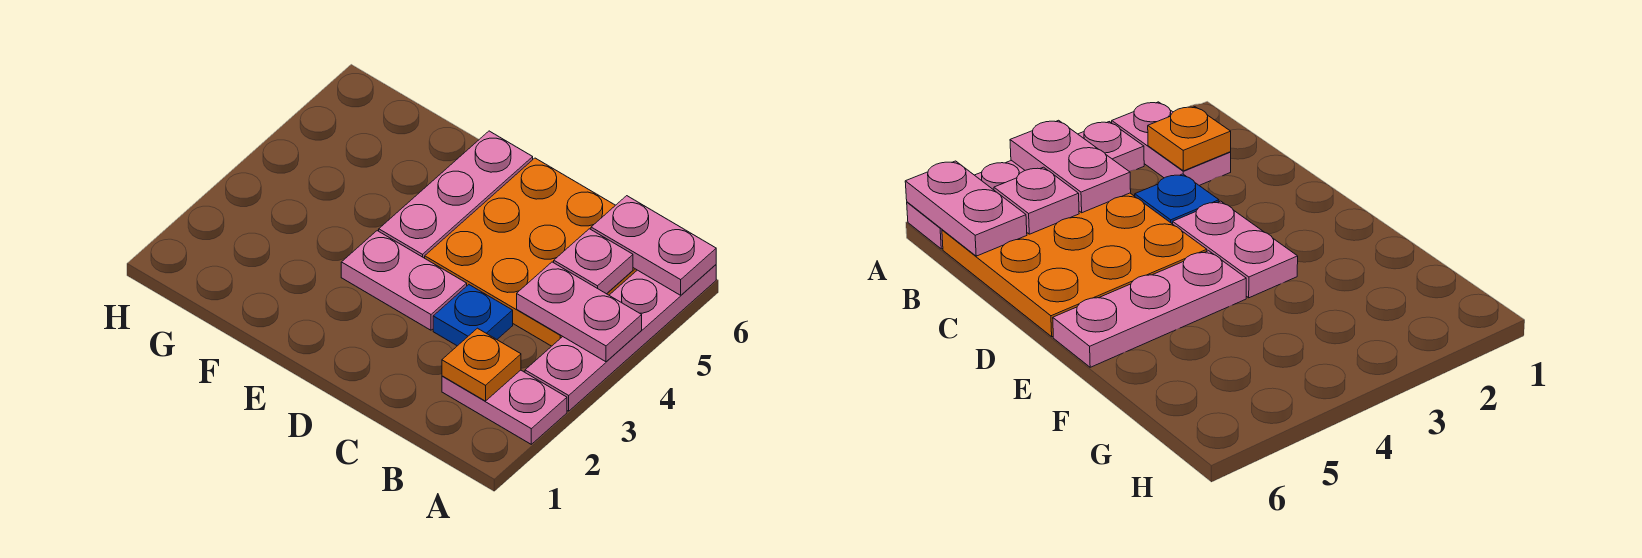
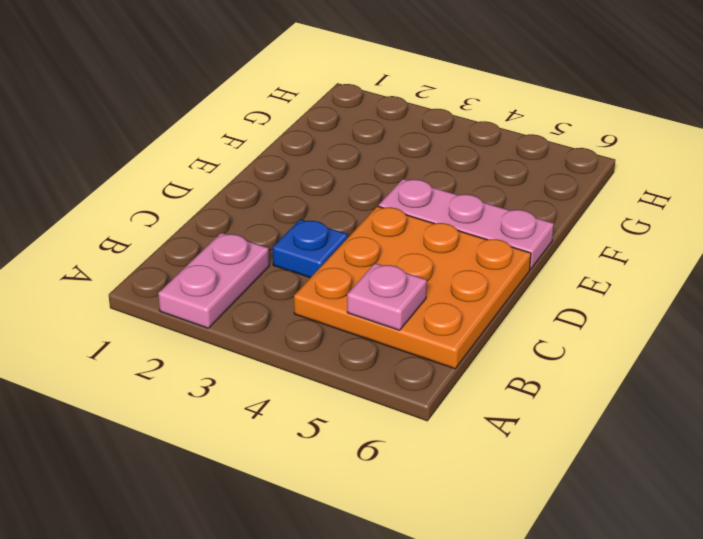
none -> pink plate A3:A6 level 1
none -> pink plate D3:E3 level 1

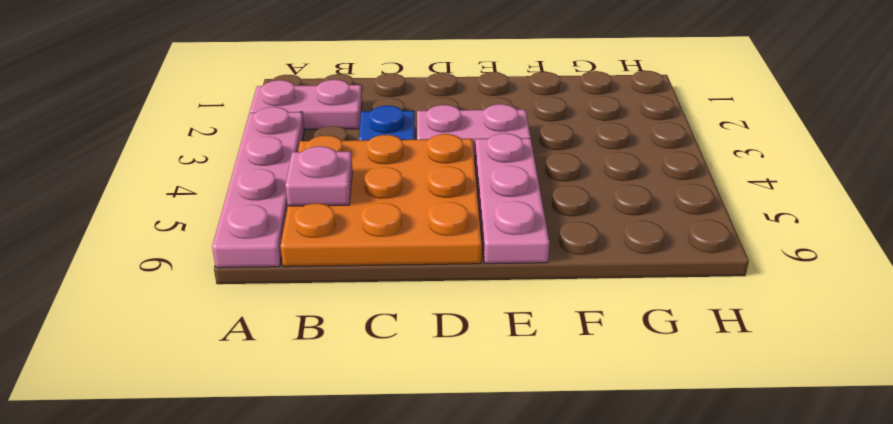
none -> pink plate A4:B4 level 2
none -> pink plate A6:B6 level 2

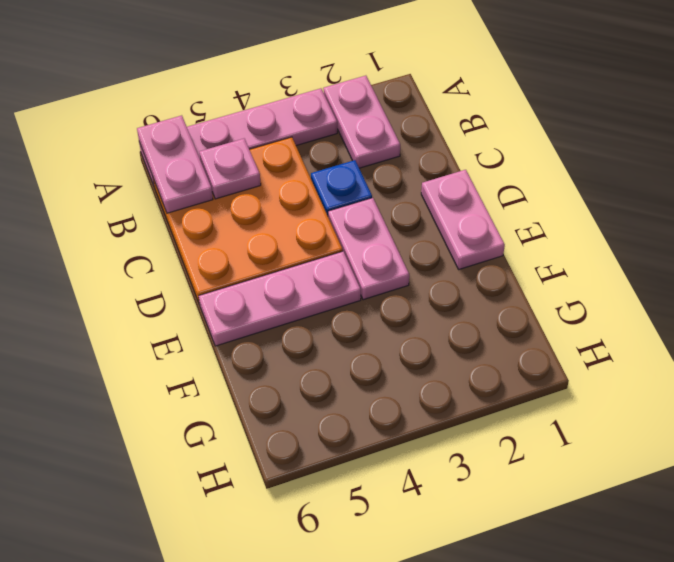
pink plate D1:E1 level 1 -> pink plate A4:B4 level 2
none -> orange plate B2 level 2

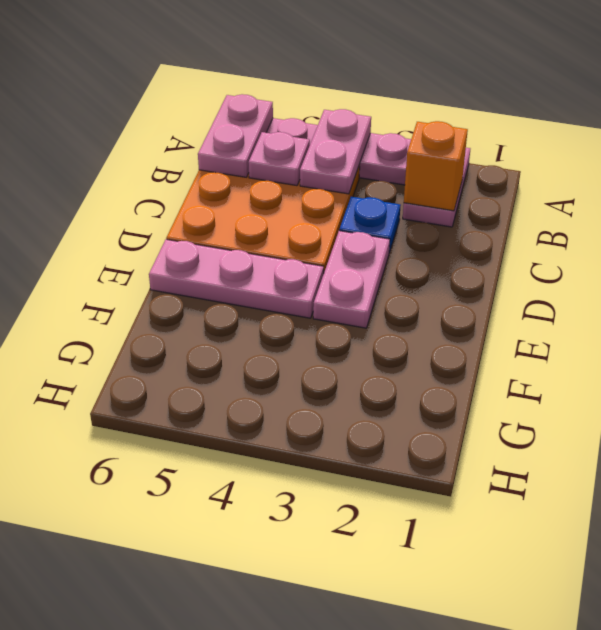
orange brick B2 level 2 -> orange plate B2 level 2

